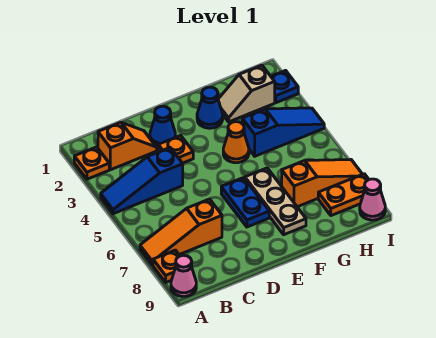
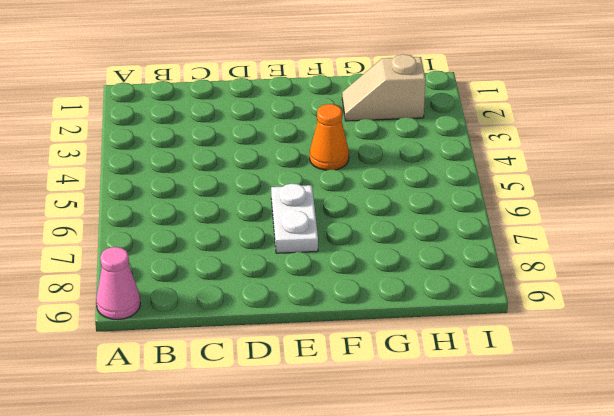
white plate E6:E7 level 1 -> blue plate E6:E7 level 1
none -> orange plate A2 level 1
none -> blue slope A4:C4 level 1 top C
none -> orange slope A7:C7 level 1 top C

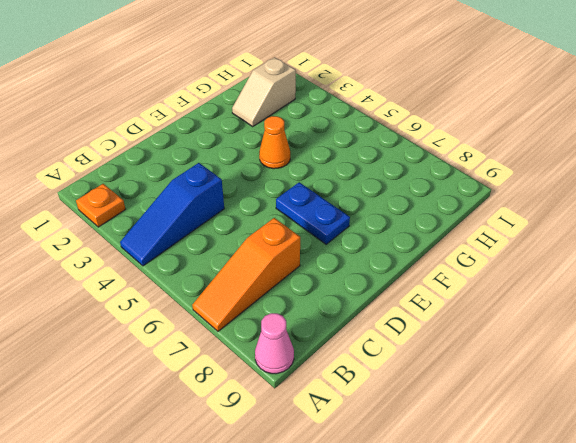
none -> orange plate A8 level 1
none -> orange slope B2:C2 level 1 top B
none -> blue cone D2 level 1

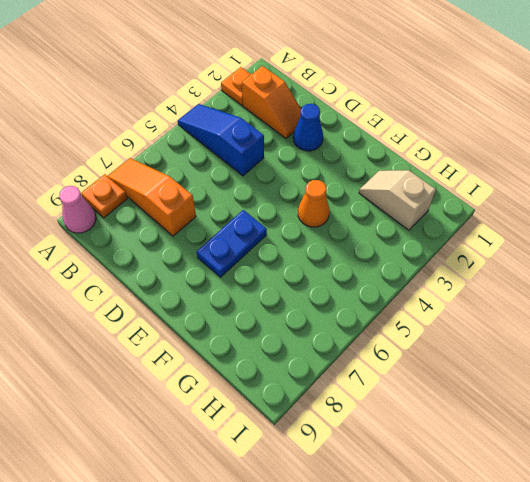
none -> orange plate D3 level 1
none -> blue cone F2 level 1
none -> tan plate F6:F8 level 1

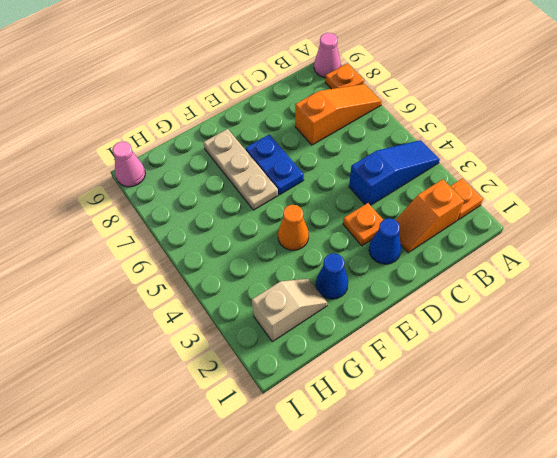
none -> blue slope G4:I4 level 1 top G
none -> orange slope G7:I7 level 1 top G
none -> orange plate H8:I8 level 1

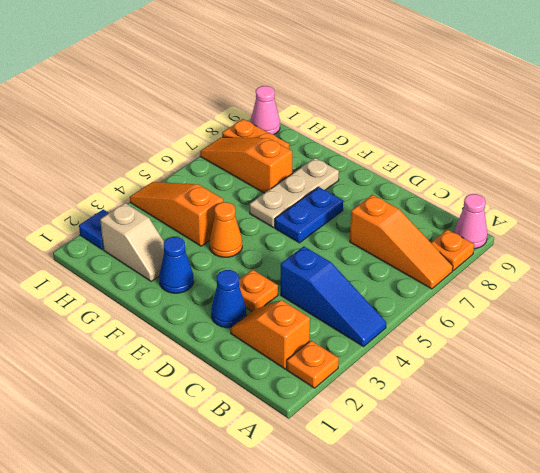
orange slope G4:I4 level 1 top G -> blue slope G4:I4 level 1 top G

